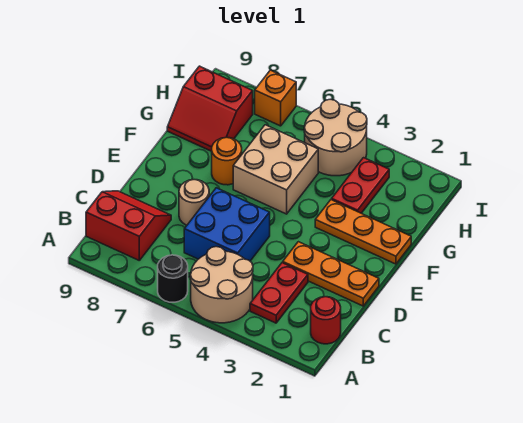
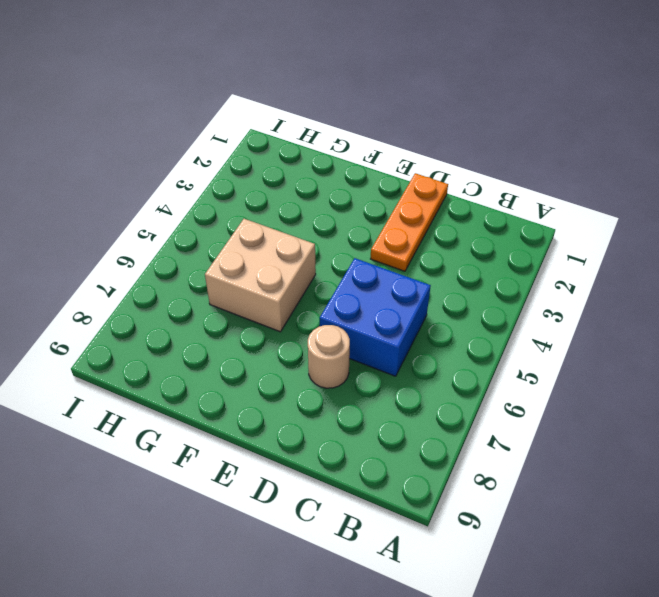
none -> tan round brick A4:B5 level 1
none -> black round brick A6 level 1
none -> red round brick B1 level 1

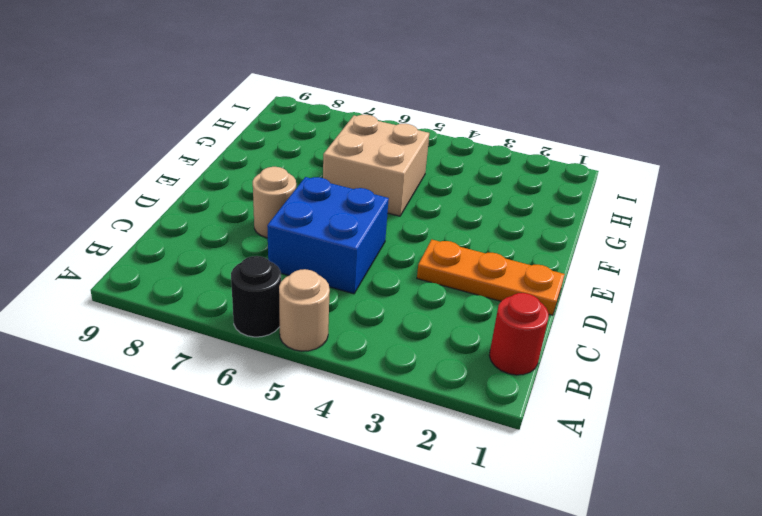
tan round brick A5 level 1 -> tan round brick A4:B5 level 1
none -> red plate B3:C3 level 1
none -> red slope B8:C9 level 1 top B
none -> orange plate F1:F3 level 1

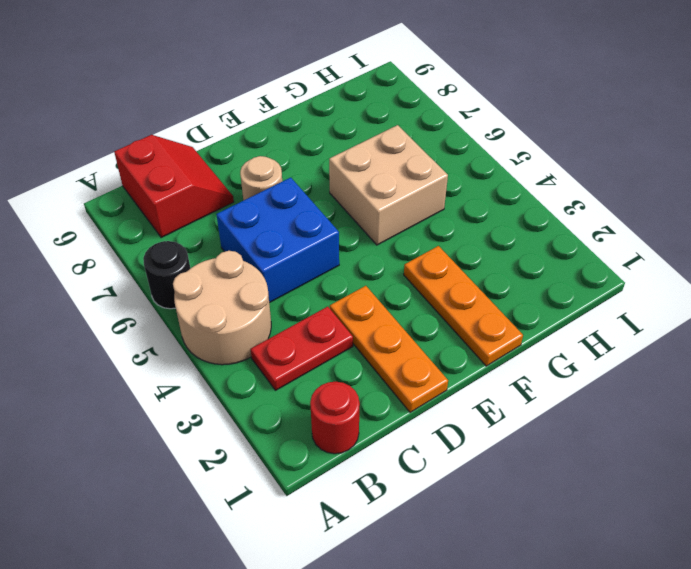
none -> orange round brick F7 level 1
none -> red plate G3:H3 level 1
none -> red slope G8:H9 level 1 top H

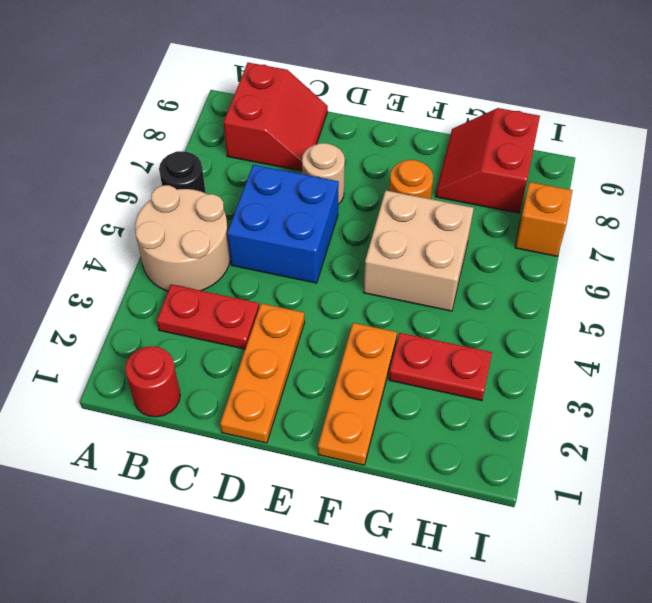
none -> tan round brick H4:I5 level 1

